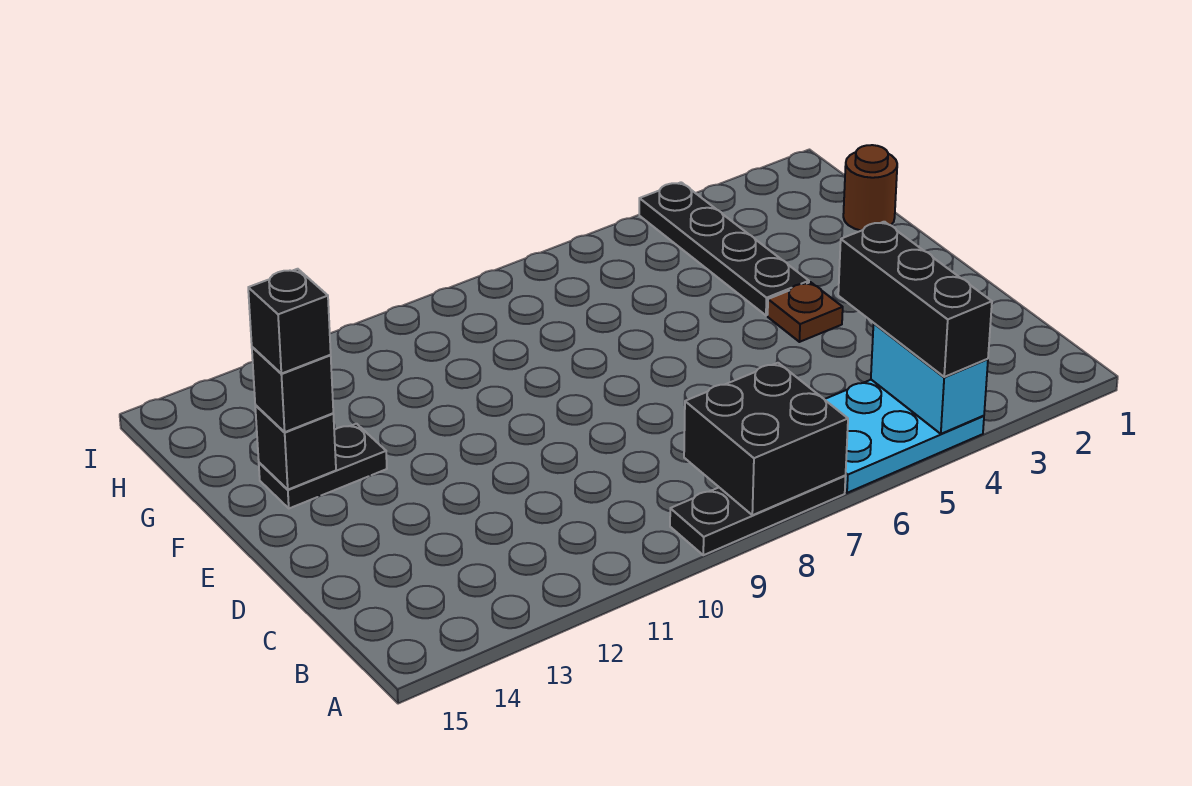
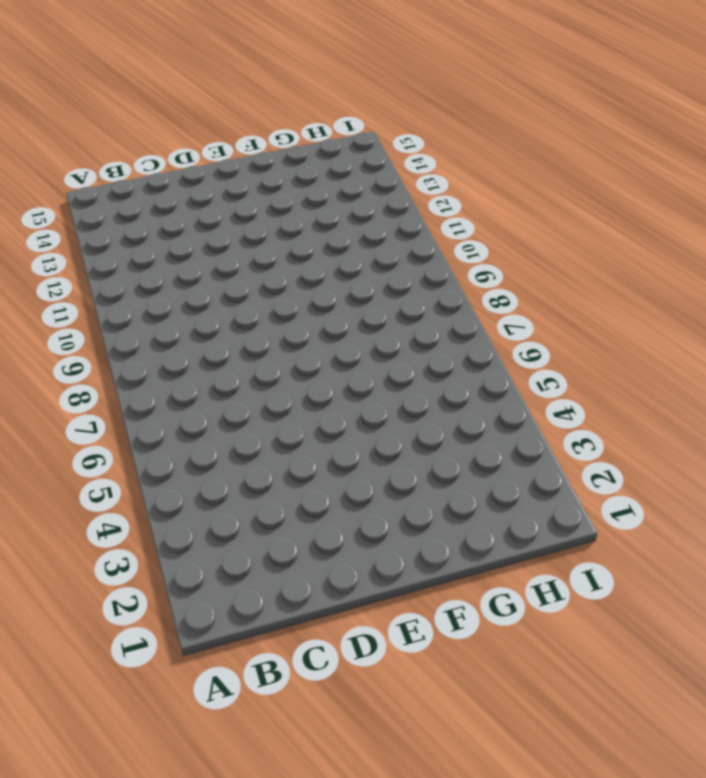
none -> cyan plate A4:B6 level 1
none -> black plate A7:A9 level 1
none -> brown plate E4 level 1

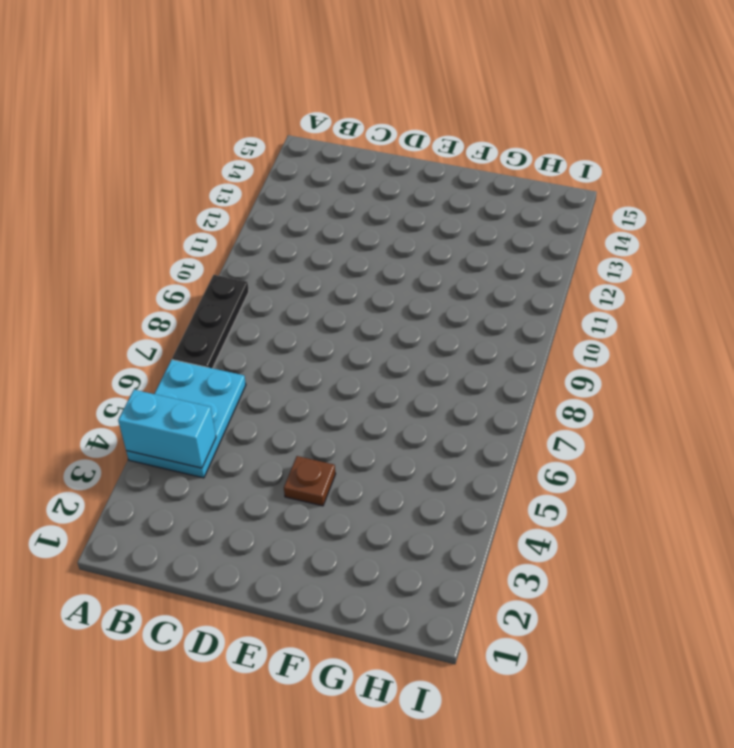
none -> black plate F4:I4 level 1
none -> black plate F13:F14 level 1
none -> brown round brick G1 level 1

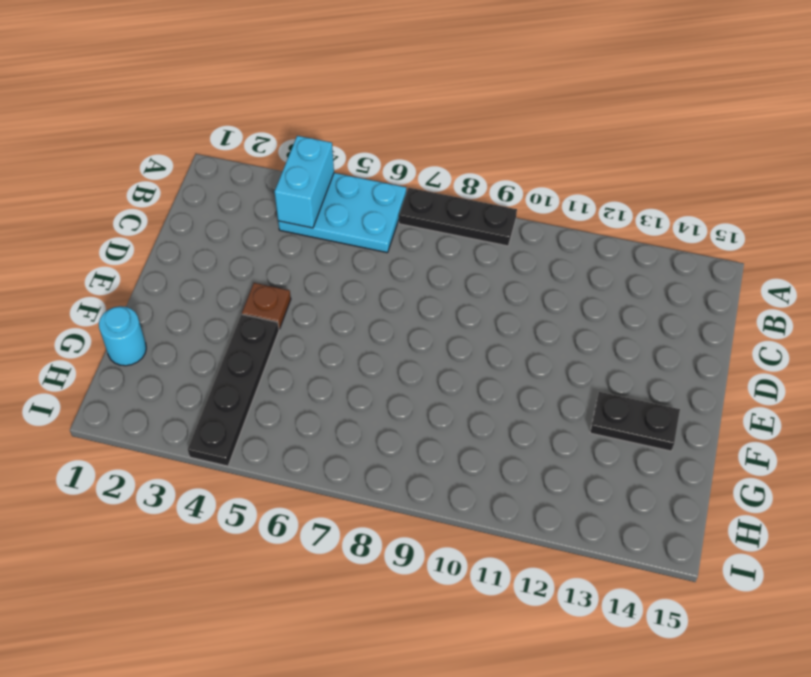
cyan round brick G1 level 1 -> brown round brick G1 level 1
none -> black brick A7:B8 level 2
none -> black brick F14 level 2
none -> black brick A4:C4 level 3

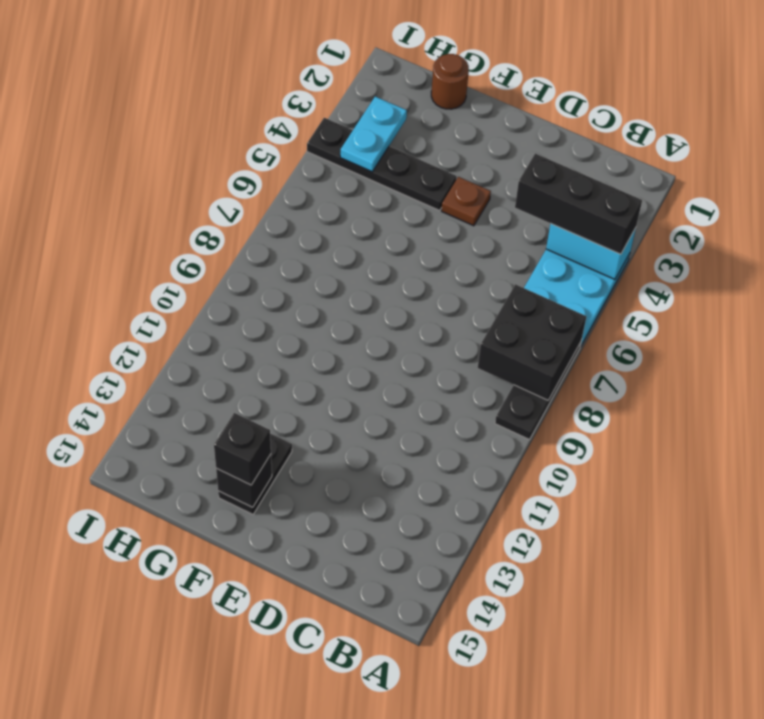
cyan plate H3:H4 level 2 -> none
none -> black brick F14 level 4

